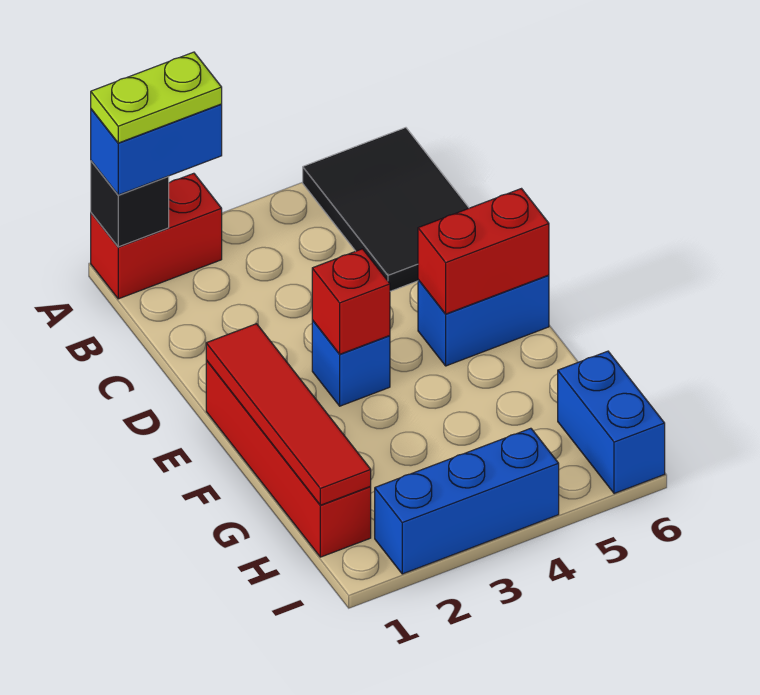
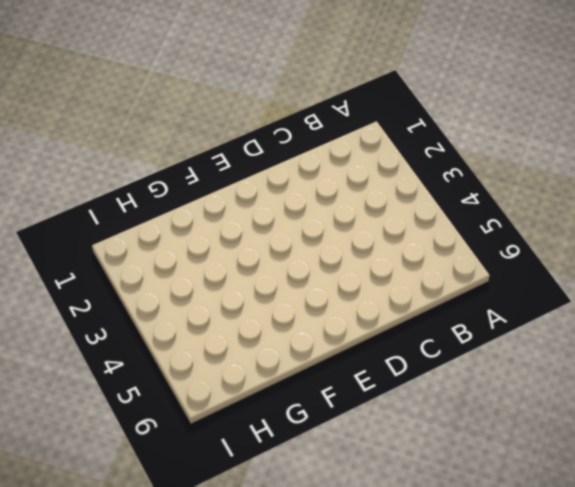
none -> red brick A1:A2 level 1
none -> black tile A5:C6 level 1
none -> red brick E1:H1 level 1

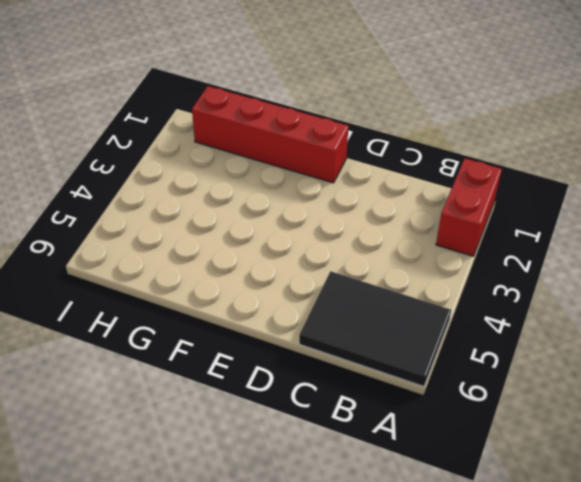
none -> blue brick E3 level 1
none -> blue brick E5:E6 level 1
none -> blue brick H6:I6 level 1

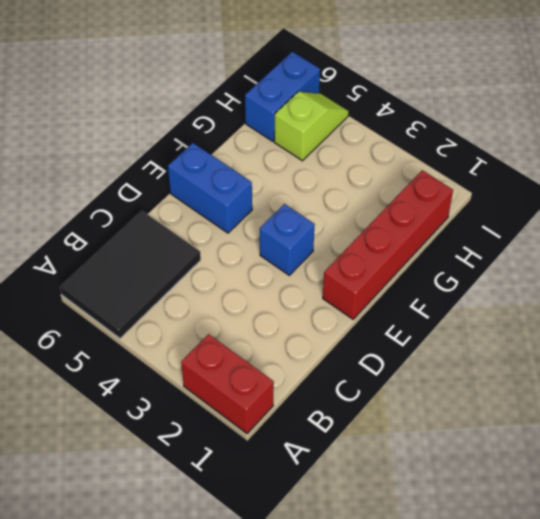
lime slope H5:I5 level 1 top H -> none
none -> blue brick I2:I4 level 1
none -> black brick A1 level 2
none -> red tile E1:H1 level 2

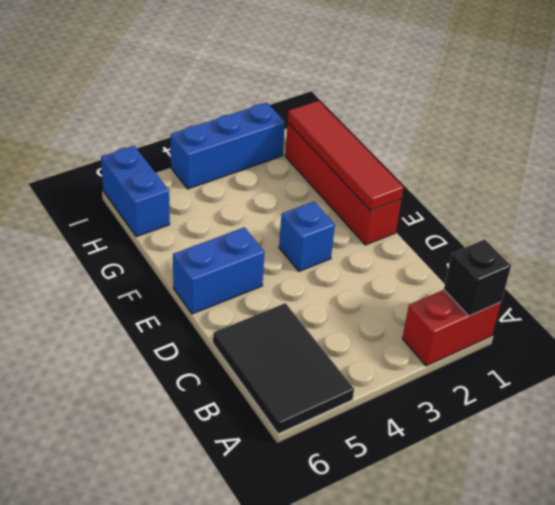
none -> red brick E3 level 2
none -> red brick E5:E6 level 2
none -> blue brick A1:A2 level 3

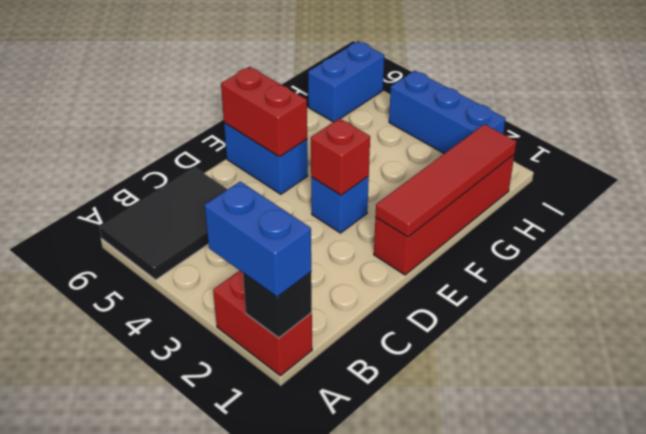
none -> lime plate A1:A2 level 4

